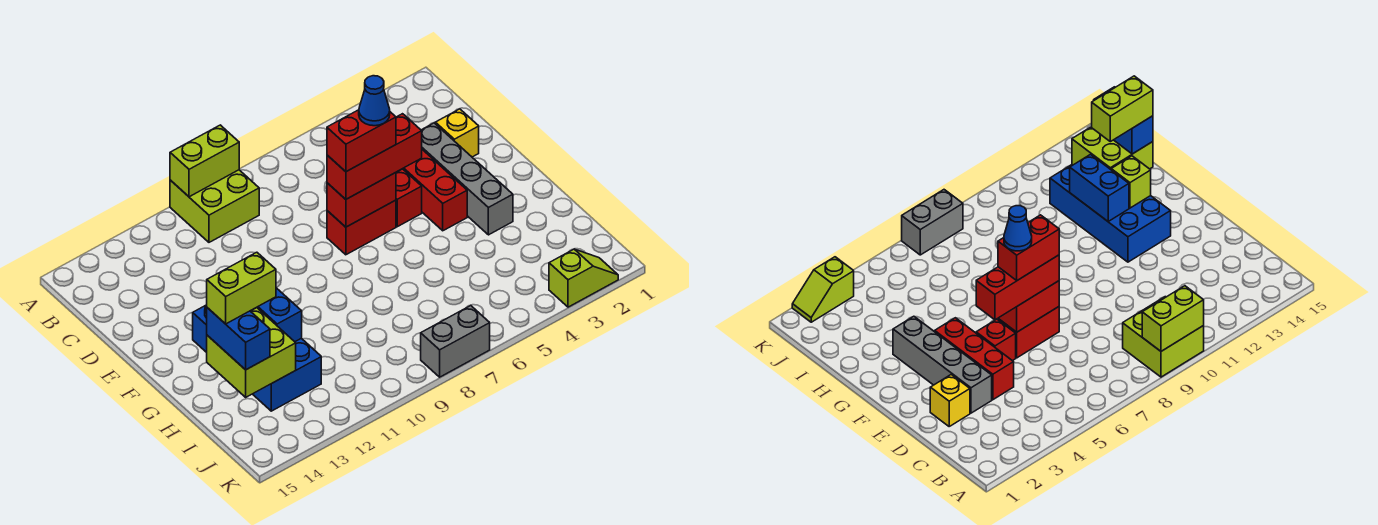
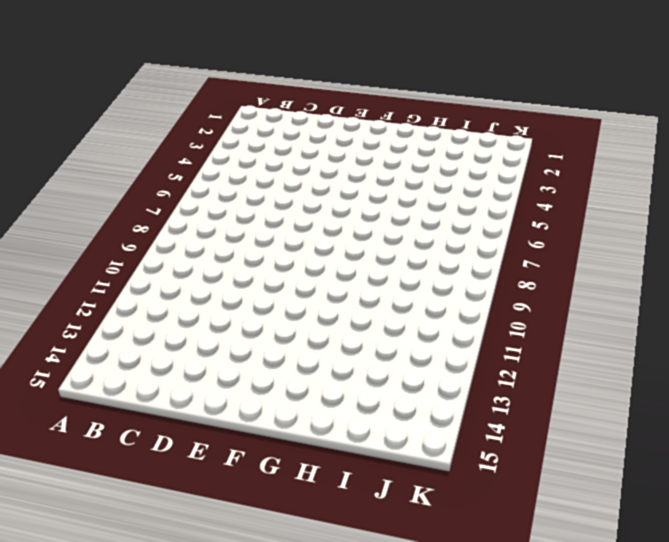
none -> lime brick A9:B10 level 1
none -> yellow brick D2 level 1
none -> grey brick D3:G3 level 1

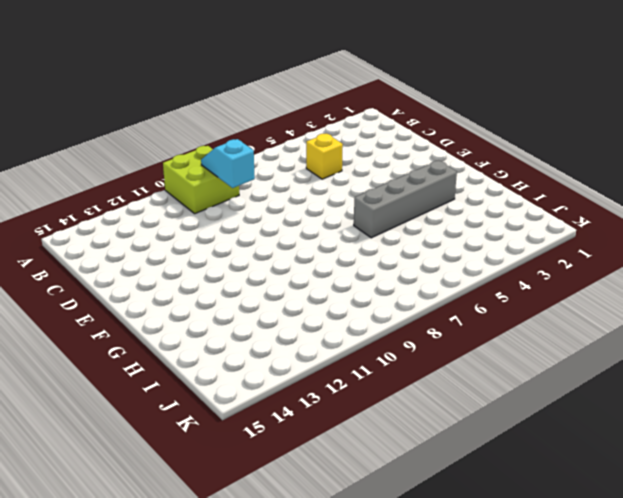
cyan slope B9:C9 level 2 top C -> none
yellow brick C5 level 1 -> yellow brick D2 level 1
grey brick G3:G6 level 1 -> grey brick D3:G3 level 1
none -> red brick D4:F4 level 1
none -> red brick E5 level 1
none -> red brick E6:E7 level 1

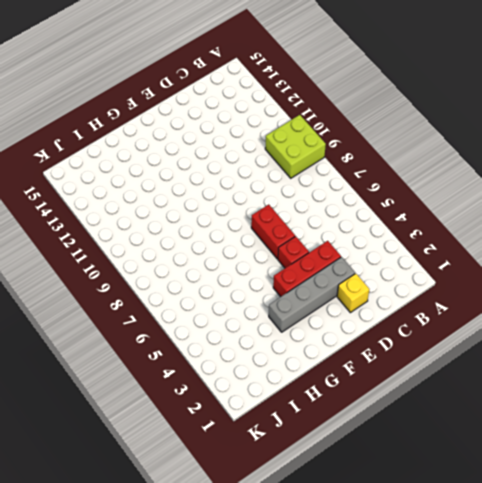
none -> blue brick F12:I13 level 1
none -> lime slope K2:K3 level 1 top 3
none -> grey brick K7:K8 level 1

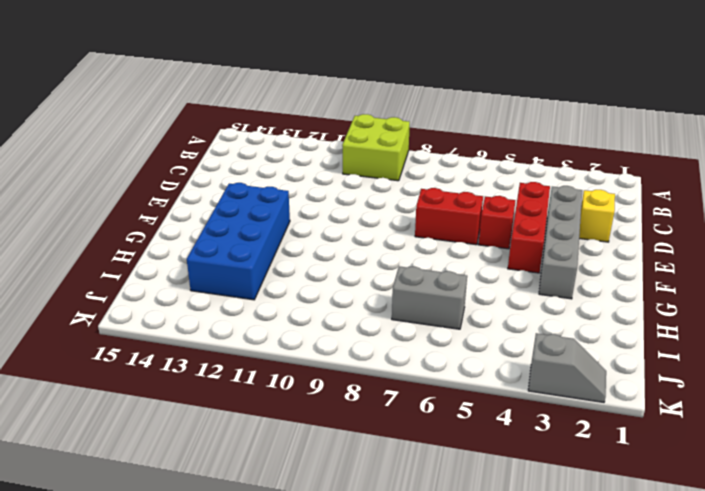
grey brick I6:I7 level 1 -> grey brick K7:K8 level 1
grey slope K2:K3 level 1 top 3 -> lime slope K2:K3 level 1 top 3
none -> lime brick A9:A10 level 2
none -> red brick E6:E7 level 2
none -> blue brick G12:H12 level 2

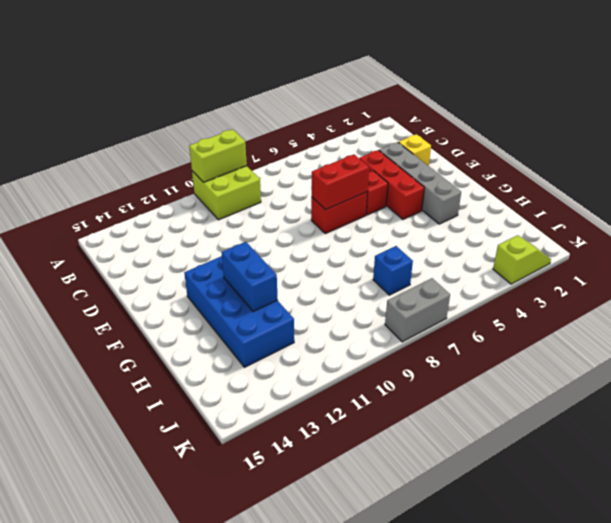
blue brick I7 level 1 -> none
none -> lime brick G13 level 2
none -> lime brick H13:I14 level 2
none -> red brick E5:E7 level 3

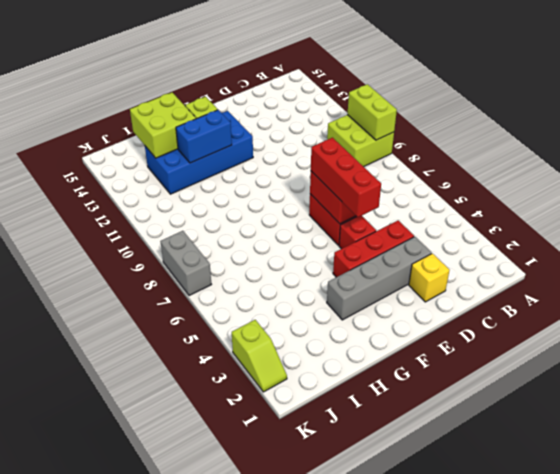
none -> blue brick H14:I14 level 3
none -> red brick E6:E7 level 4
none -> lime brick H13:H14 level 4

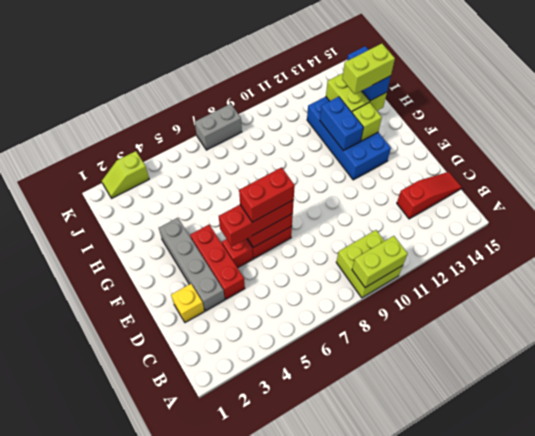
red slope C13:C15 level 1 top 13 -> none
none -> blue cone E6 level 5

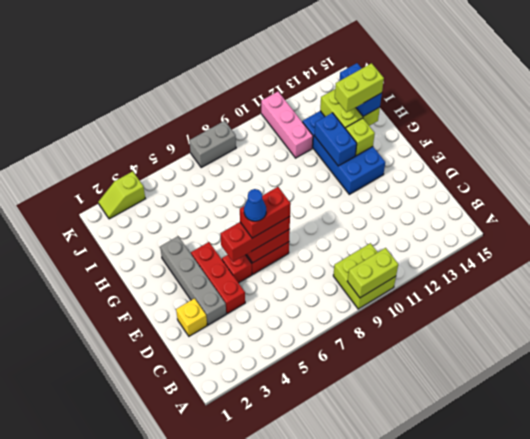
pink brick I11:K11 level 1 -> none

